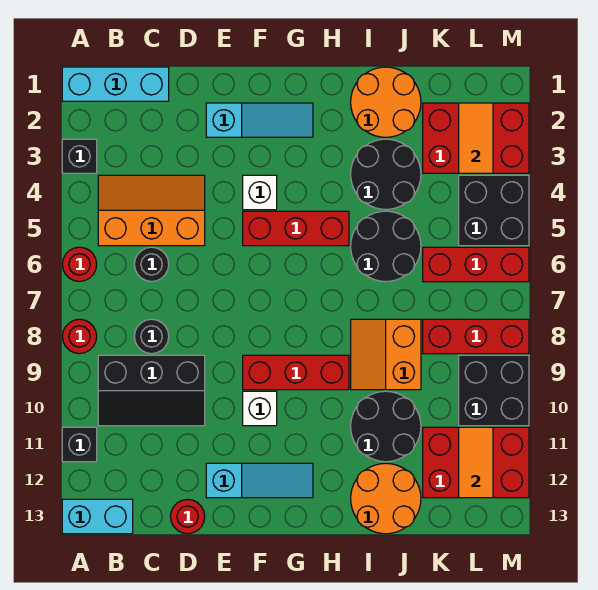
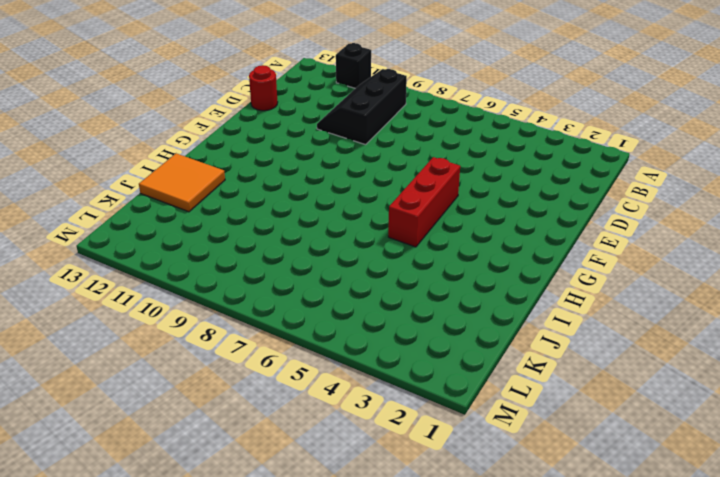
orange tile I12:J13 level 1 -> orange round brick I12:J13 level 1
none -> cyan brick A1:C1 level 1
none -> black brick A3 level 1
none -> red round brick A6 level 1
none -> red round brick A8 level 1

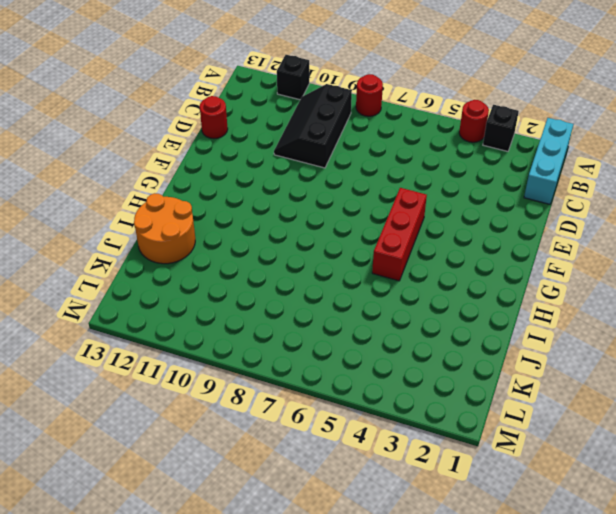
red round brick A4 level 1 -> red round brick A6 level 1
none -> cyan brick A13:B13 level 1
none -> orange slope B4:D5 level 1 top 5
none -> black round brick C6 level 1
none -> black round brick C8 level 1

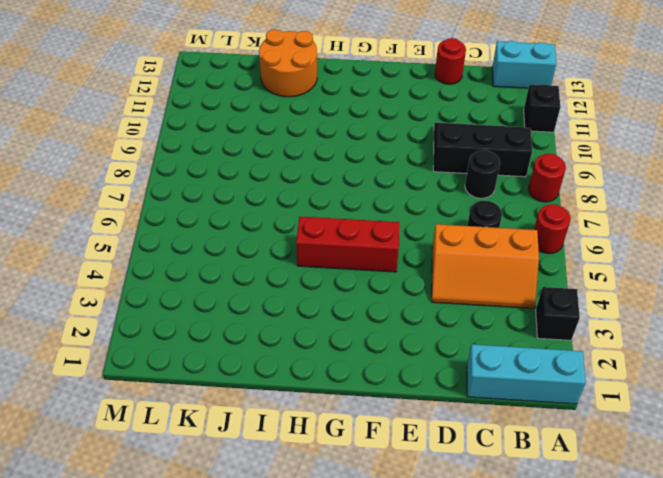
none -> cyan slope E2:G2 level 1 top E
none -> cyan slope E12:G12 level 1 top E
none -> white brick F4 level 1
none -> red brick F9:H9 level 1

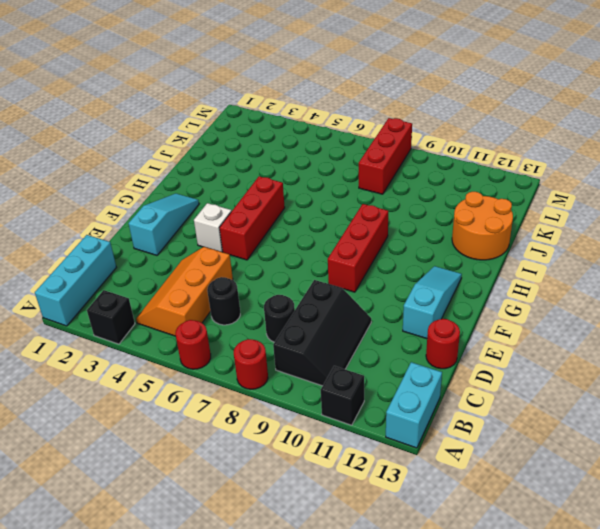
none -> white brick F10 level 1
none -> orange round brick I1:J2 level 1
none -> black round brick I3:J4 level 1
none -> black round brick I5:J6 level 1

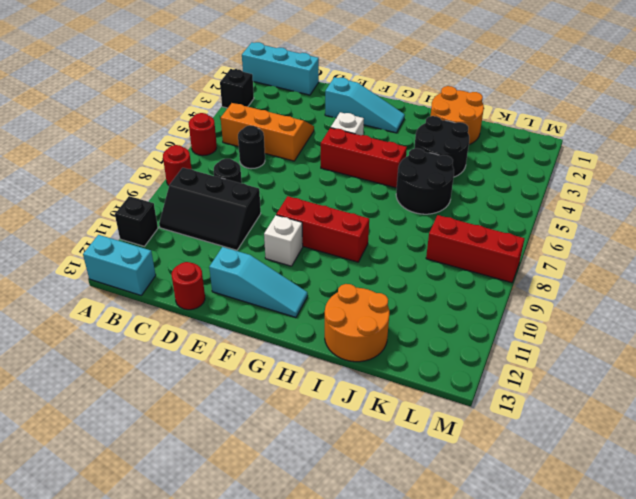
none -> orange slope I8:J9 level 1 top J
none -> black round brick I10:J11 level 1
none -> red brick K2:M3 level 1
none -> red brick K6:M6 level 1

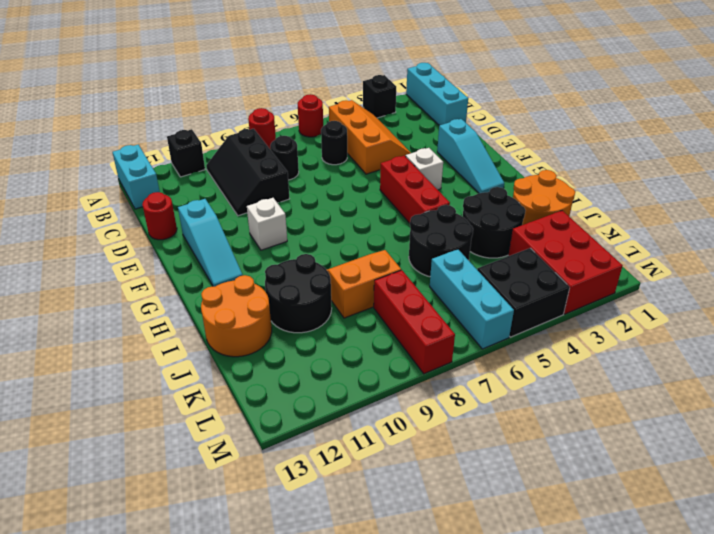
cyan brick K6:M6 level 1 -> red brick K6:M6 level 1
none -> red brick F9:H9 level 1
none -> red brick K11:M12 level 1
none -> black brick L9:M10 level 1
none -> orange tile L2:L3 level 2

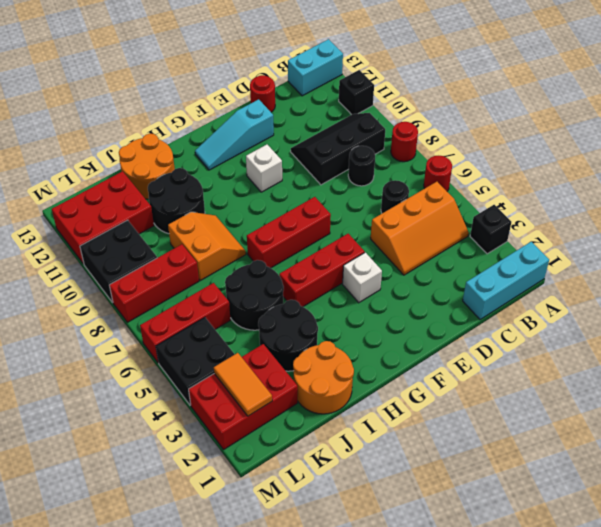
red brick F7:H7 level 1 -> red brick F9:H9 level 1
none -> cyan slope E2:G2 level 1 top E
none -> orange tile L11:L12 level 2

